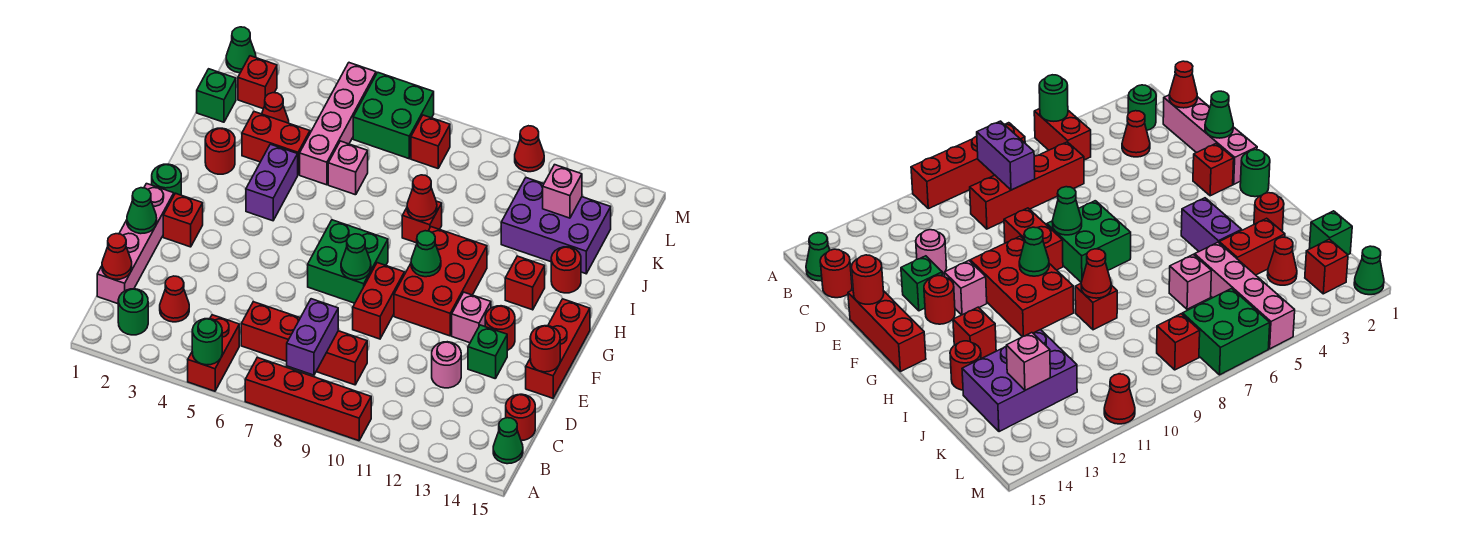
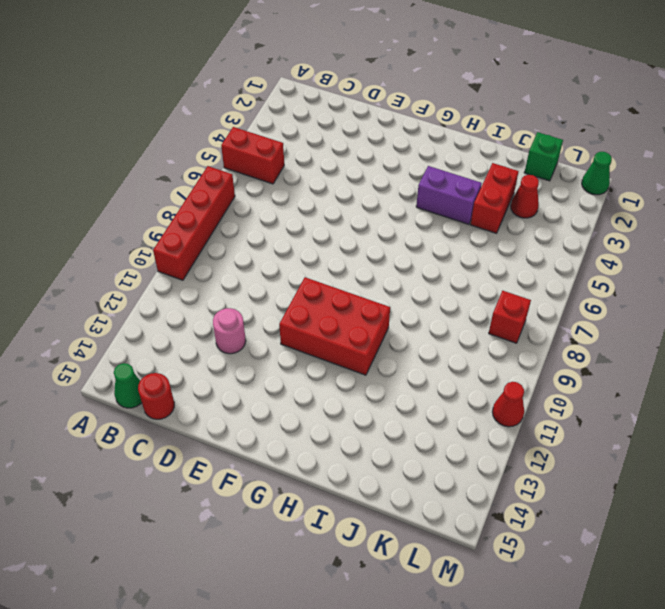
none -> green round brick B2 level 1
none -> pink brick C1:F1 level 1
none -> red cone C3 level 1
none -> red brick C6:C9 level 1

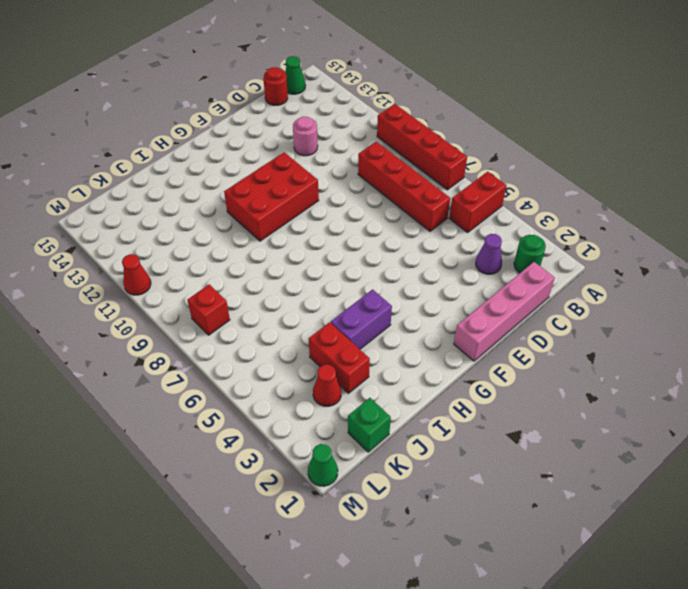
purple cone C3 level 1 -> red cone C3 level 1
none -> red brick E9:F9 level 1
none -> green brick E13 level 1
none -> red brick E15:G15 level 1
none -> red brick F2 level 1

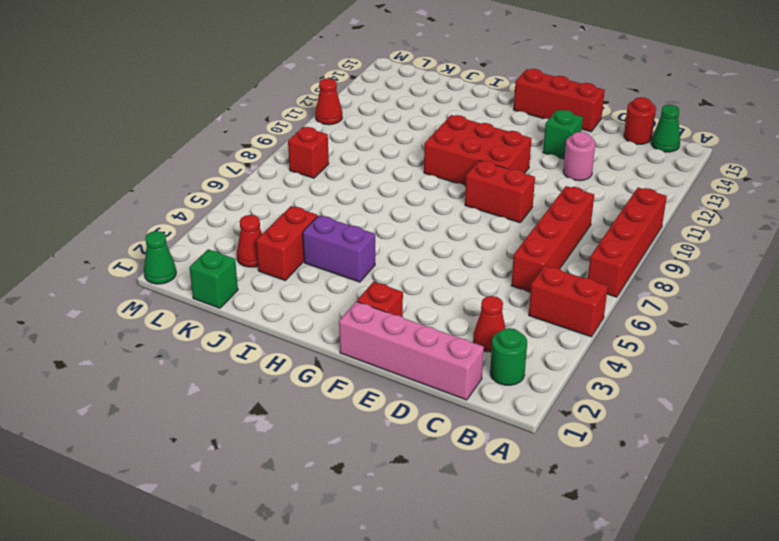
none -> green brick F7:G8 level 1
none -> pink brick F12 level 1
none -> red round brick F13 level 1
none -> green round brick G1 level 1

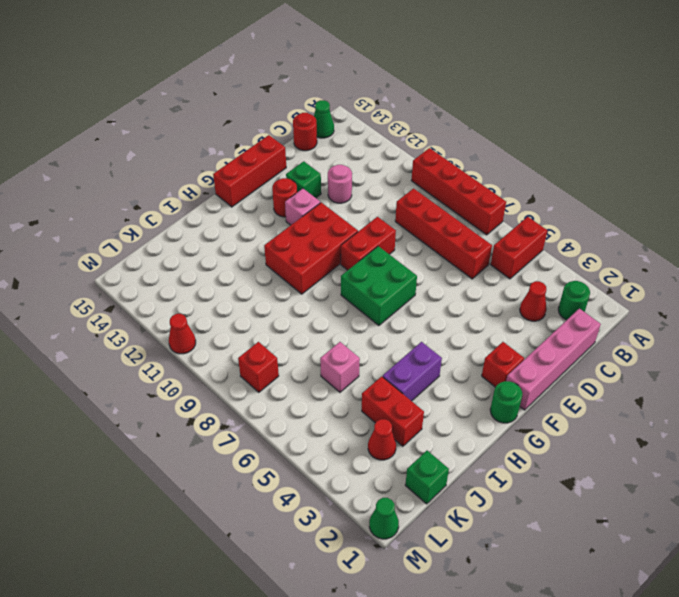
none -> red brick H13 level 1
none -> red round brick I2 level 1
none -> red brick I9 level 1
none -> red round brick I14 level 1

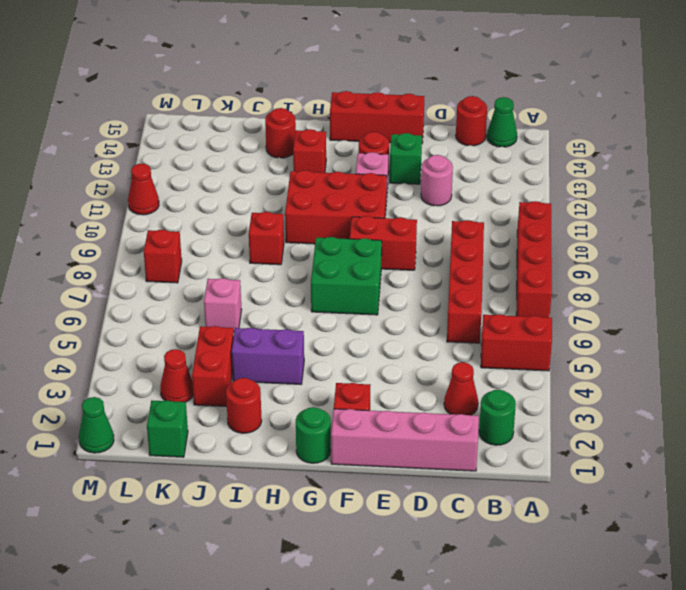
none -> pink brick J5:M5 level 1
none -> purple brick J12:K14 level 1
none -> red brick L2 level 1
none -> green brick L6:M7 level 1

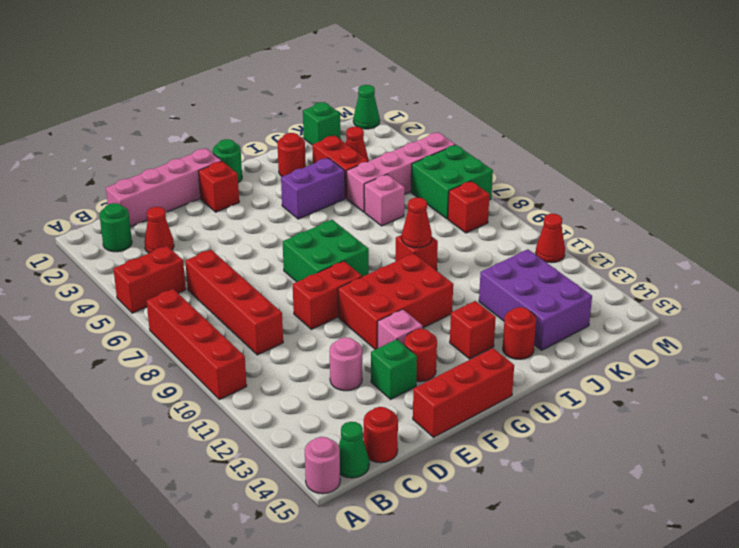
pink round brick A15 level 1 -> none
none -> red brick L2 level 1
none -> green round brick A5 level 2
none -> purple brick B8:C8 level 2
none -> red cone C1 level 2

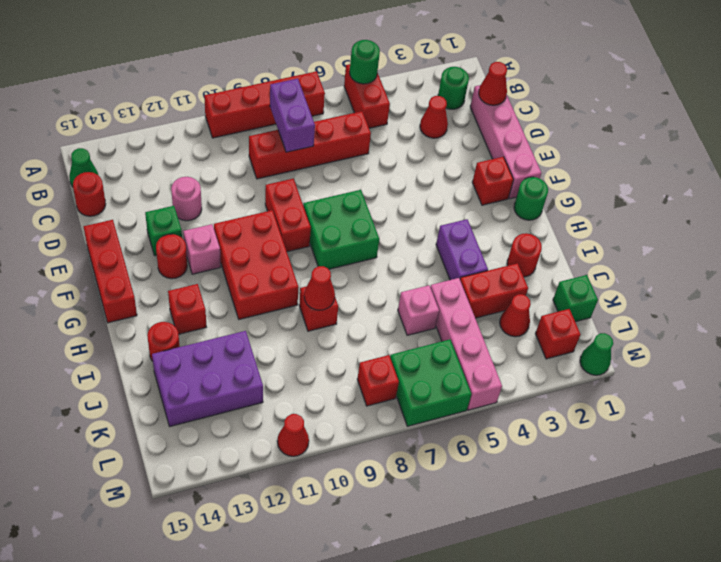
none -> green cone E1 level 2
none -> red round brick E15 level 2
none -> green cone F8 level 2
none -> green cone G10 level 2

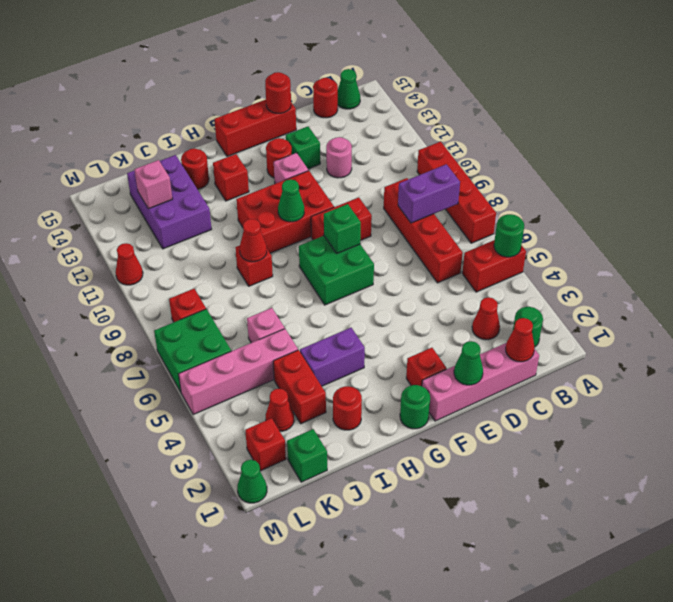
green brick F8 level 2 -> green cone F8 level 2

